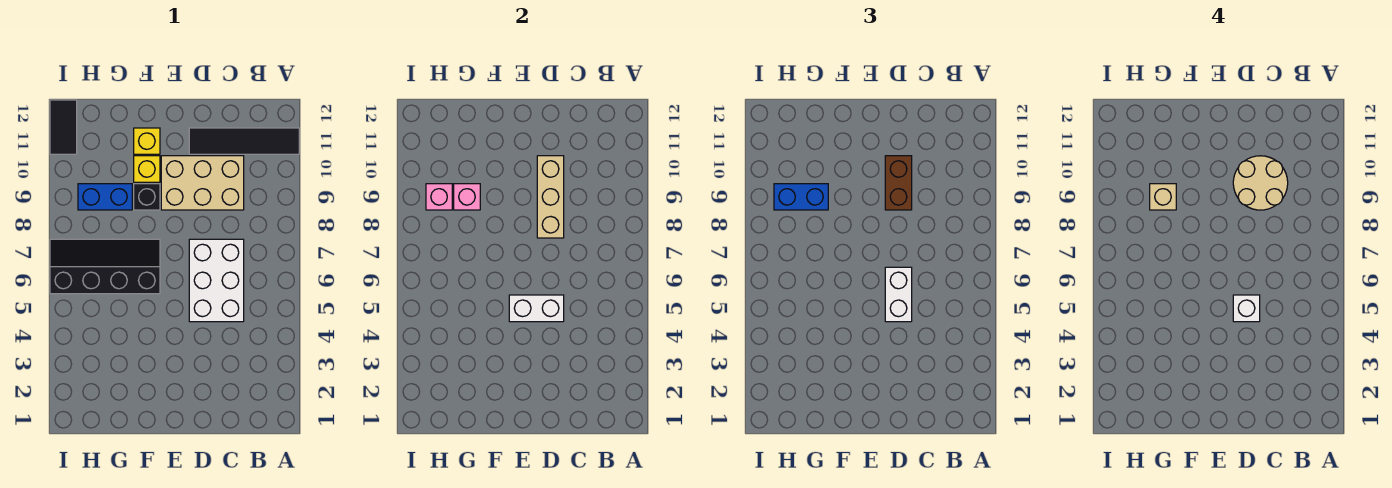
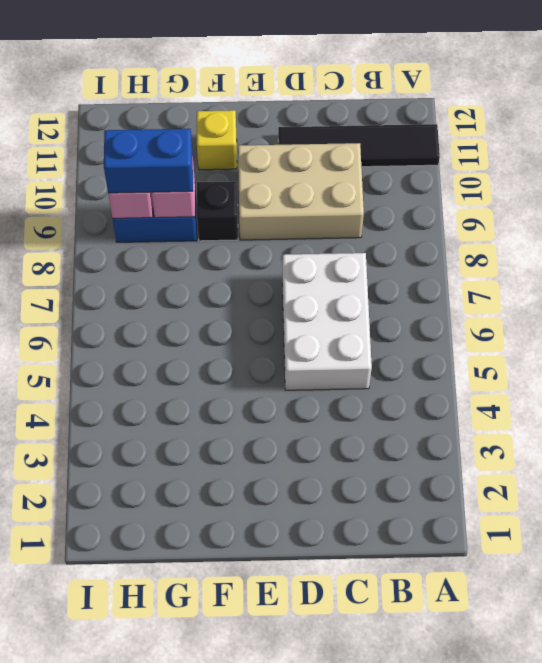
none -> black slope F6:I7 level 1 top 6
none -> yellow brick F10 level 1
none -> black tile I11:I12 level 1

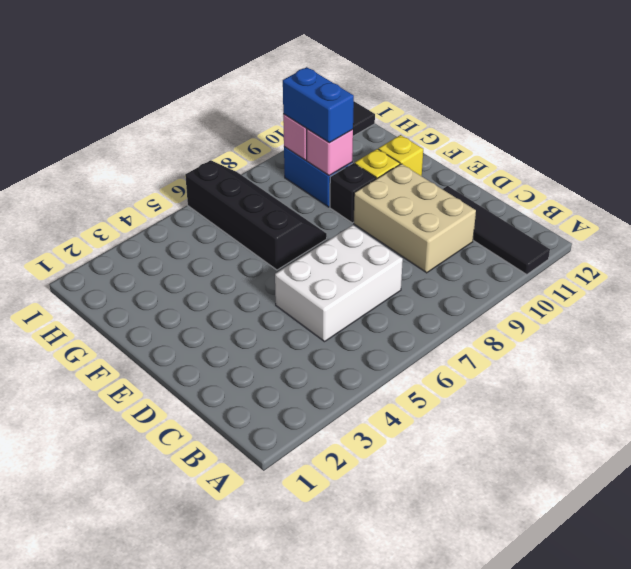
none -> white brick D5:E5 level 2
none -> tan brick D8:D10 level 2
none -> white brick D5:D6 level 3

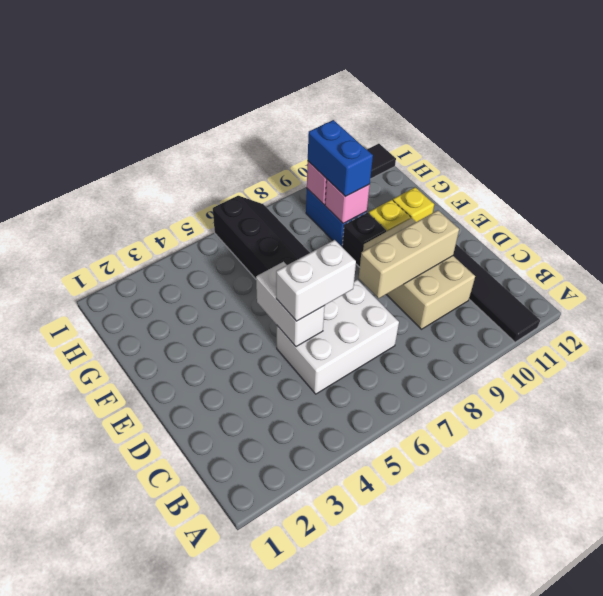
none -> brown brick D9:D10 level 3
none -> tan round brick C9:D10 level 4
none -> white brick D5 level 4

